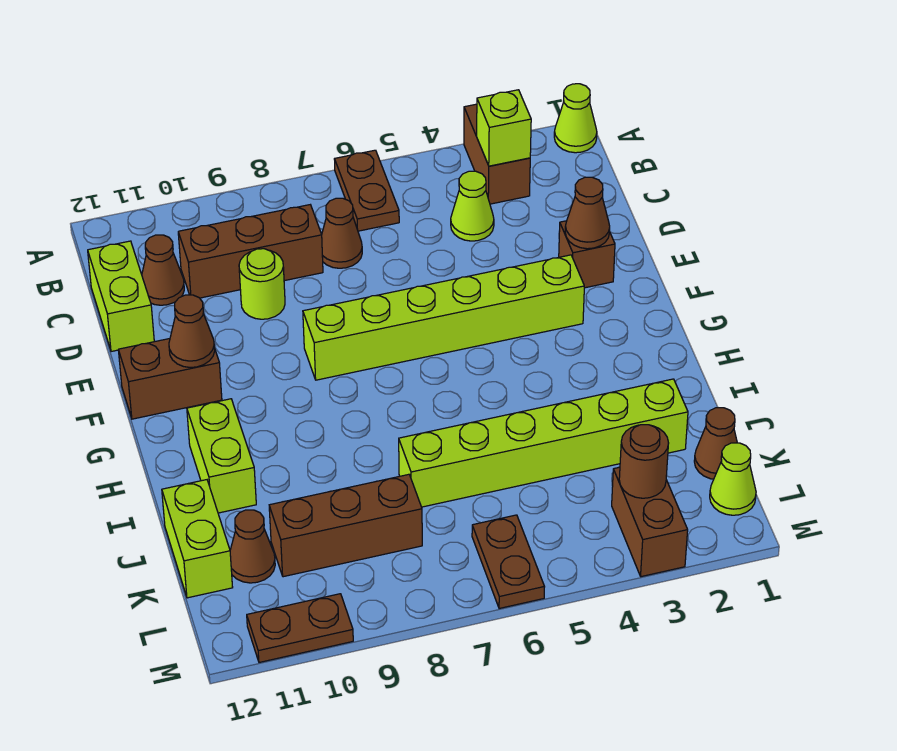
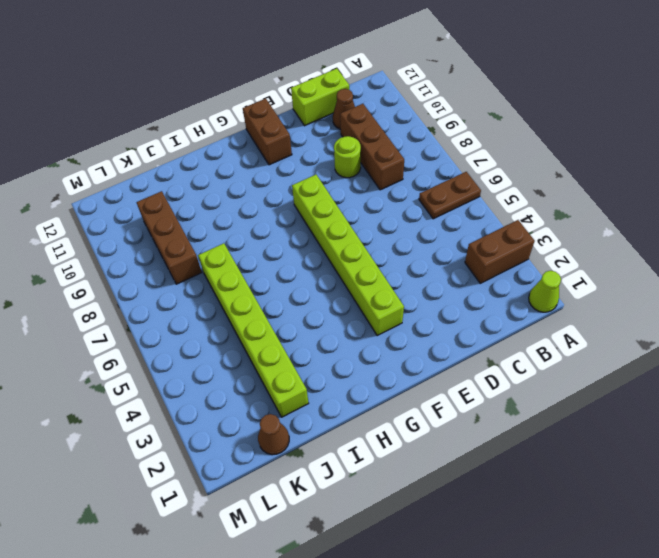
none -> lime cone C4 level 1
none -> brown cone C7 level 1
none -> brown brick E2 level 1

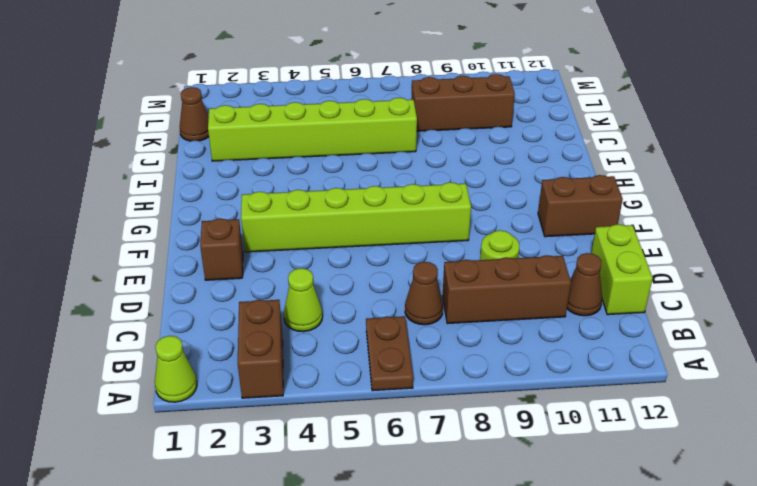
none -> lime brick H11:I11 level 1
none -> lime brick J12:K12 level 1
none -> brown cone K11 level 1

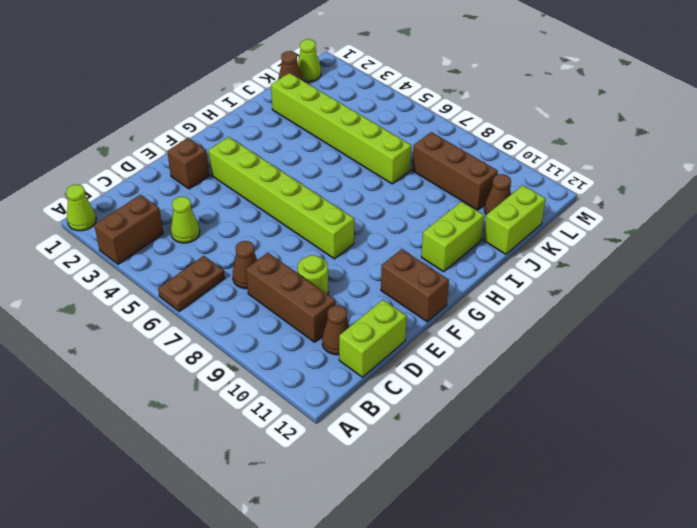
none -> brown brick L3:M3 level 1
none -> brown plate L6:M6 level 1
none -> brown plate M10:M11 level 1

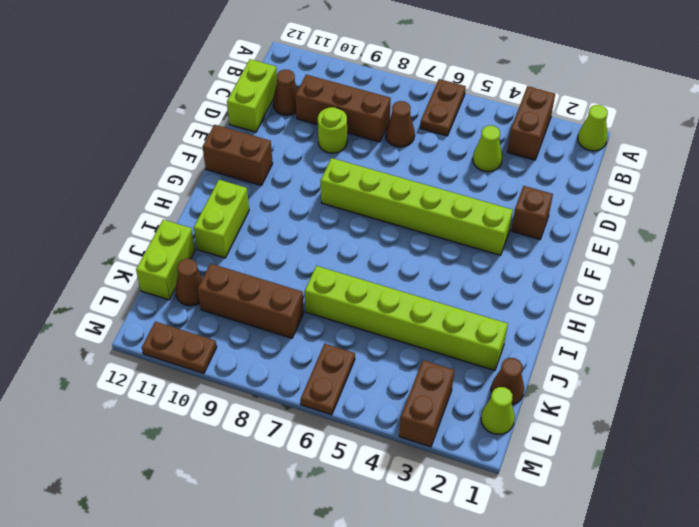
none -> lime brick B3 level 2
none -> brown cone E2 level 2
none -> brown cone F11 level 2

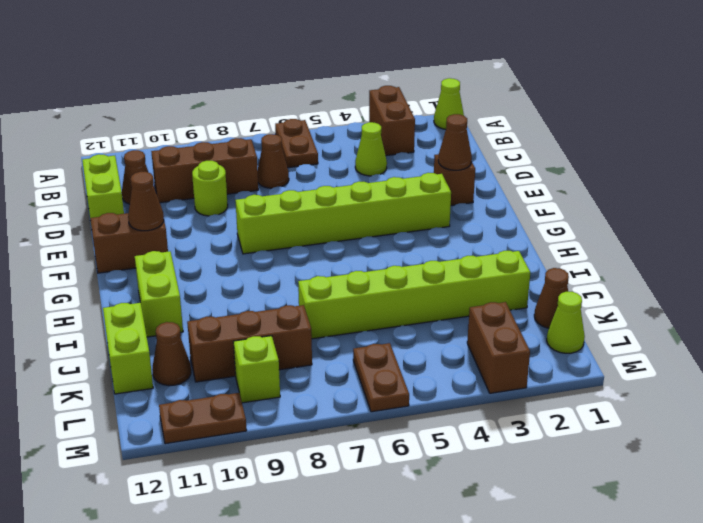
lime brick L9 level 1 -> lime brick B3 level 2
none -> brown round brick L3 level 2

